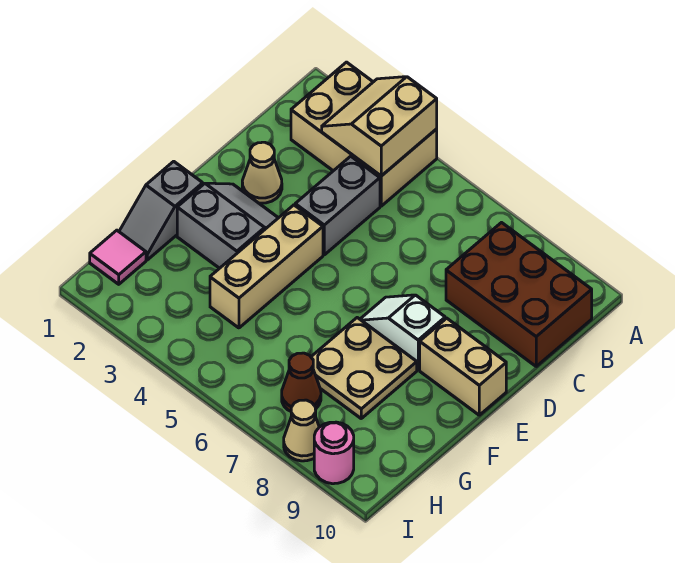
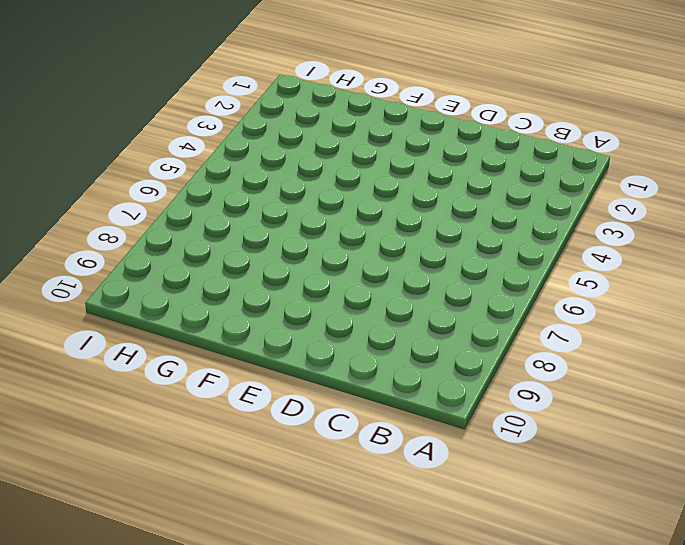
none -> tan brick A2:B4 level 1
none -> brown brick B8:C10 level 1
none -> grey brick C4:D4 level 1

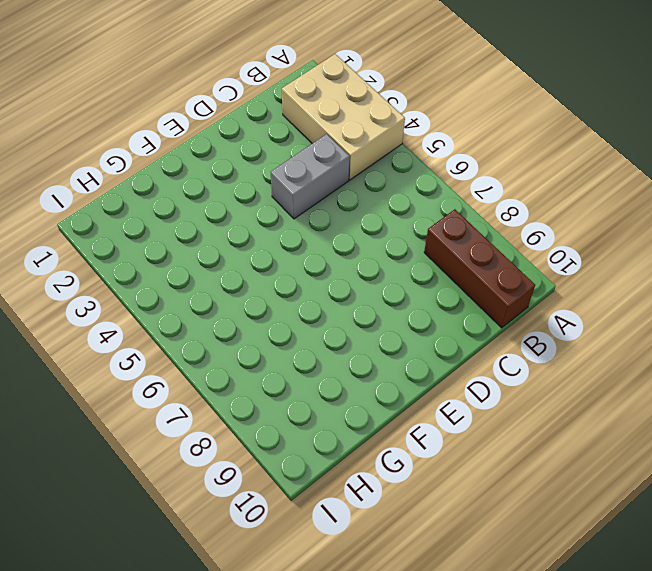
brown brick B8:B10 level 1 -> brown brick B8:C10 level 1
none -> tan cone D2 level 1
none -> grey slope E2:F3 level 1 top F
none -> tan brick E4:G4 level 1

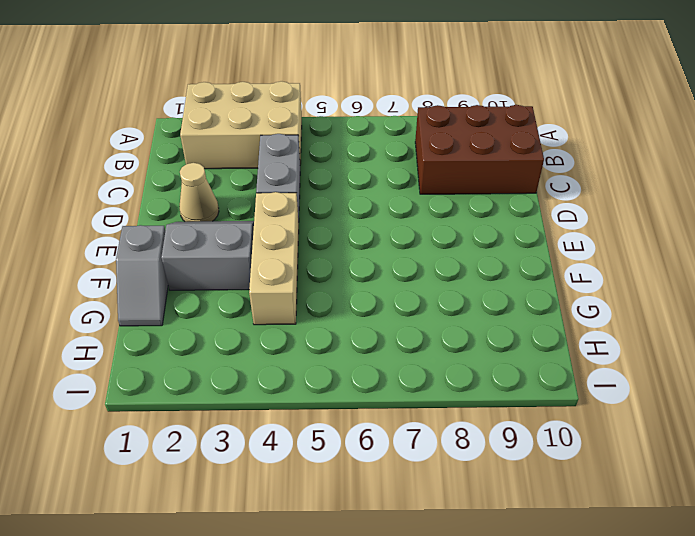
none -> white slope E7:E8 level 1 top 8
none -> tan brick E9:E10 level 1
none -> tan plate F7:G8 level 1

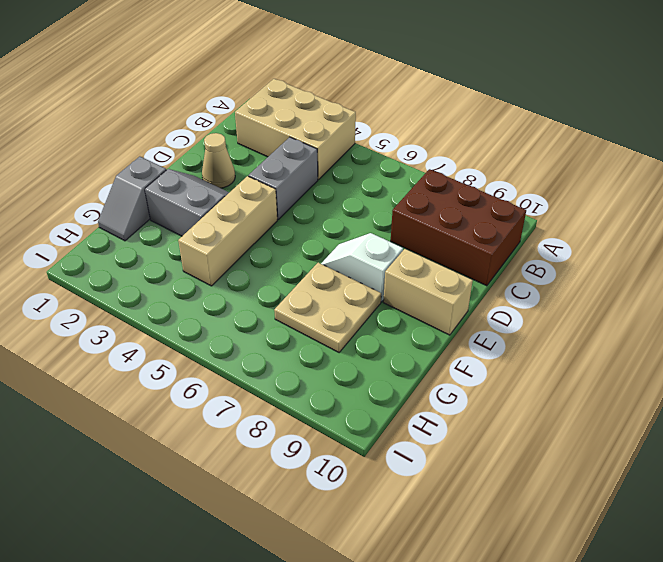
none -> pink tile H1 level 1
none -> brown cone H7 level 1
none -> tan cone I8 level 1

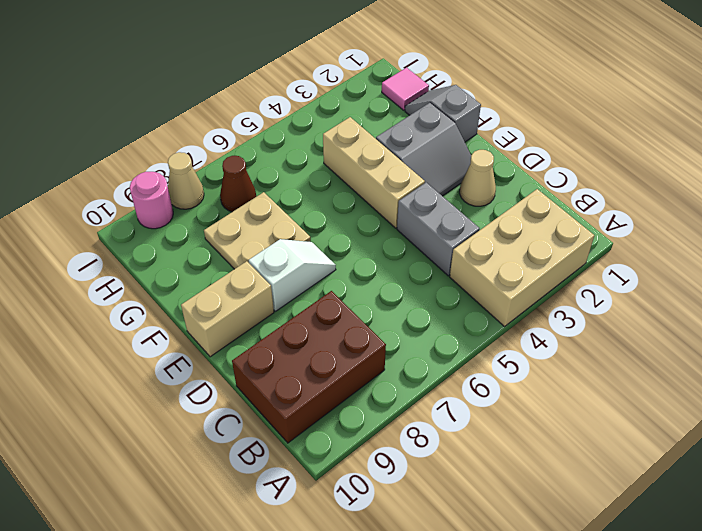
none -> tan slope A3:B4 level 2 top 4

